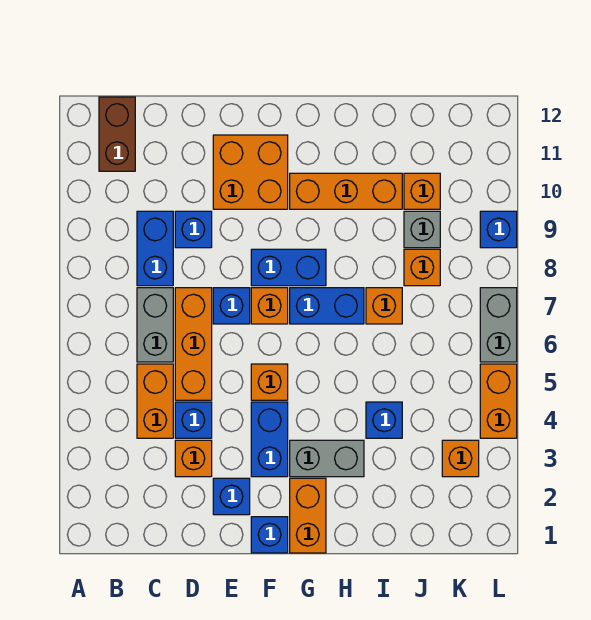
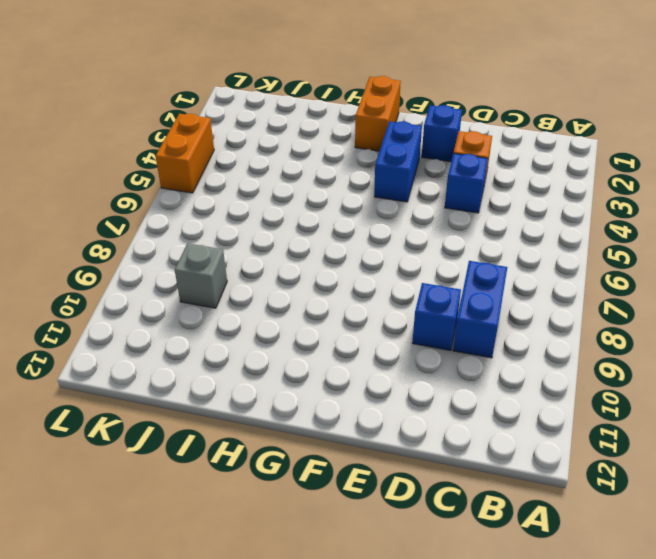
none -> brown brick B11:B12 level 1
none -> orange brick C4:C5 level 1
none -> grey brick C6:C7 level 1

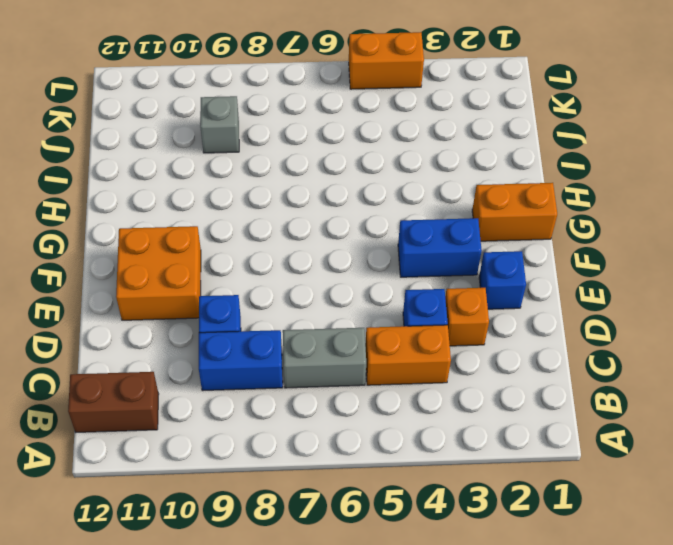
none -> orange brick D5:D7 level 1
none -> blue brick E7 level 1
none -> blue brick F1 level 1

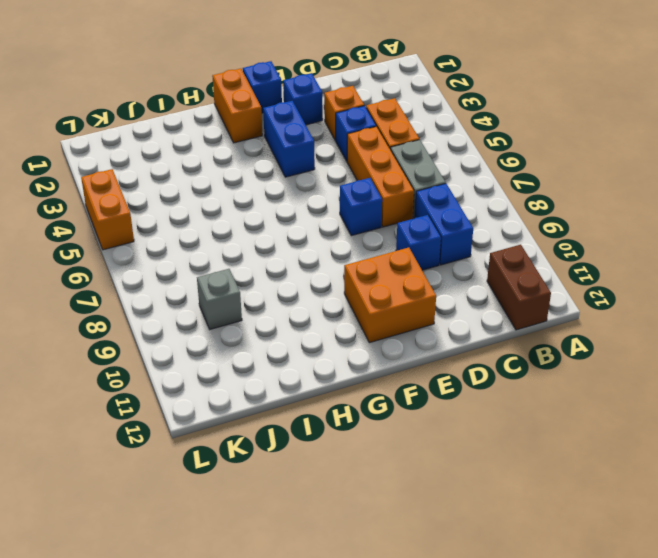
none -> orange brick F5 level 1
none -> orange brick F7 level 1
none -> blue brick F8:G8 level 1

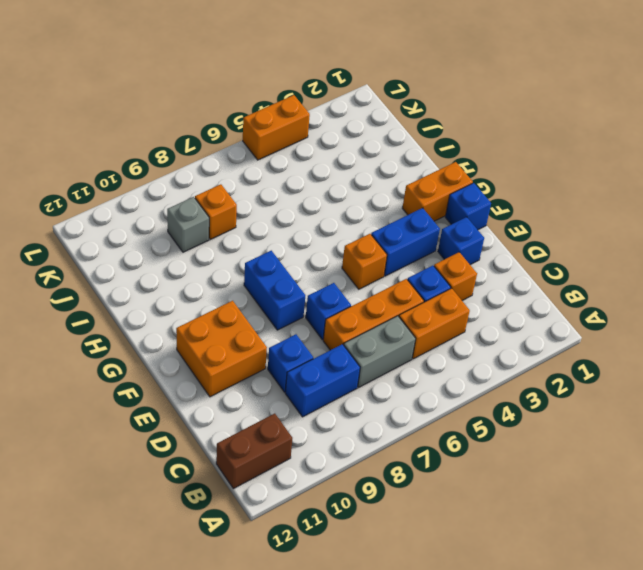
none -> orange brick F7 level 1
none -> grey brick G3:H3 level 1
none -> blue brick G7:H7 level 1

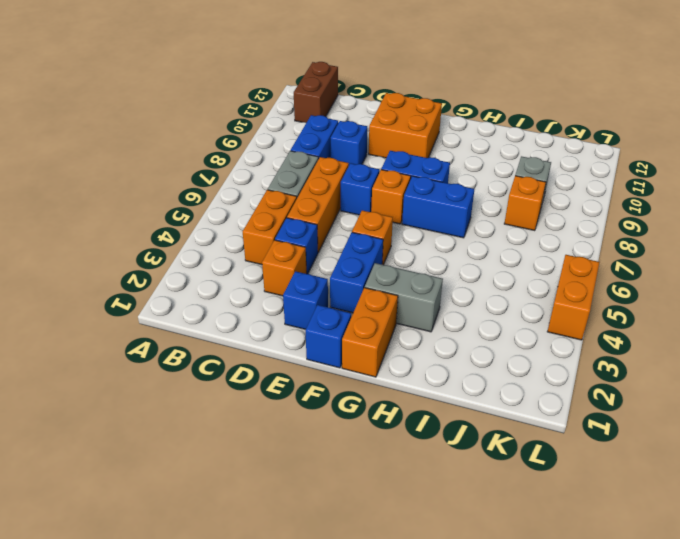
none -> orange brick G10:I10 level 1
none -> blue brick I4 level 1
none -> orange brick I7 level 1

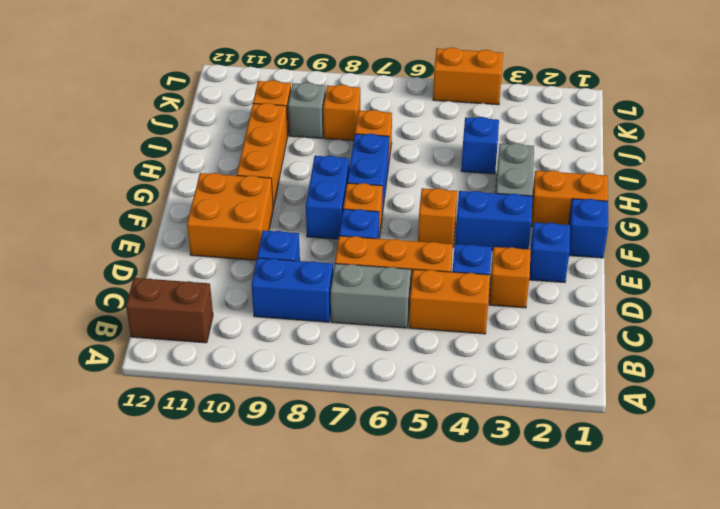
none -> orange brick K3 level 1
none -> grey brick L6:L7 level 1
none -> blue brick L9 level 1

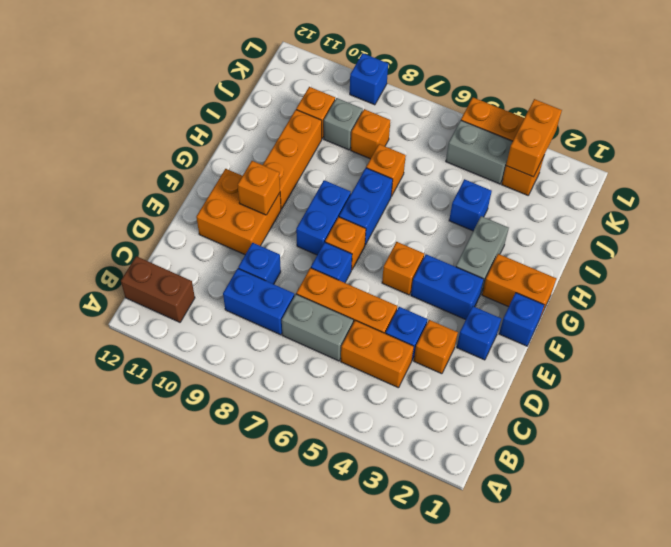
orange brick F10 level 2 -> none
orange brick K3:L3 level 2 -> none
grey brick K4:K5 level 1 -> grey brick L6:L7 level 1

